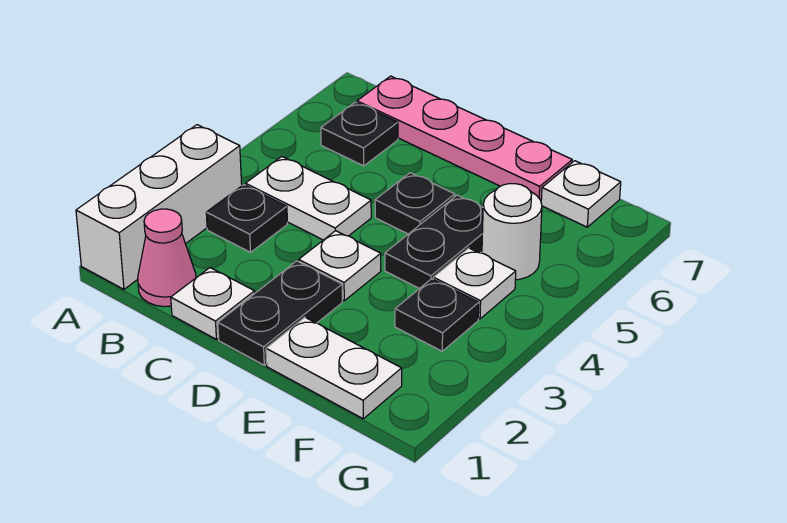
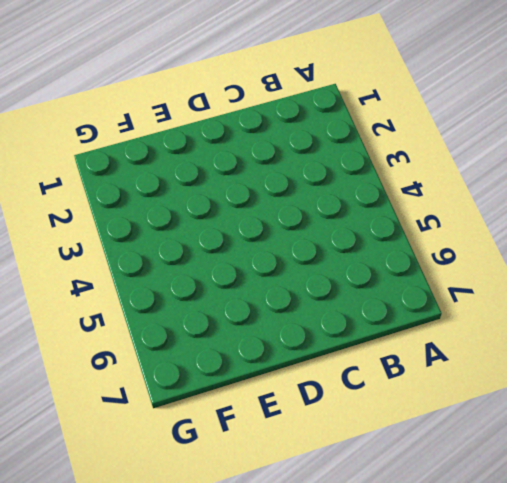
none -> white brick A1:A3 level 1
none -> pink cone B1 level 1
none -> black plate B3 level 1

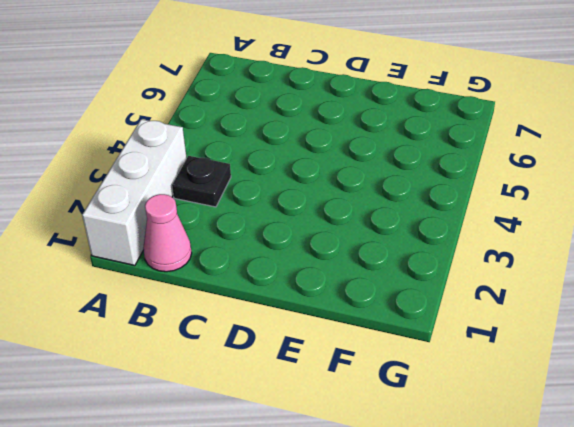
none -> white plate B4:C4 level 1
none -> black plate B6 level 1
none -> pink plate B7:E7 level 1

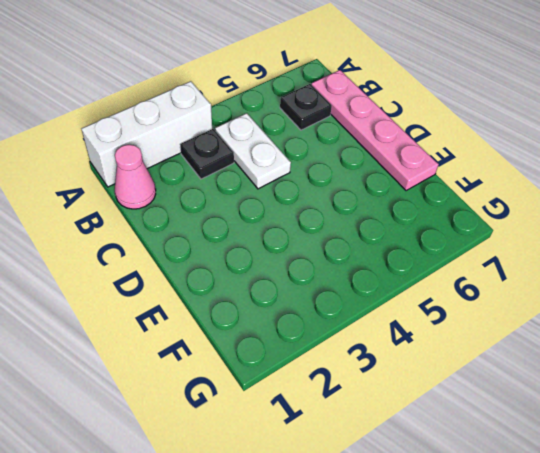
none -> white plate C1 level 1
none -> black plate D1:D2 level 1
none -> white plate D3 level 1

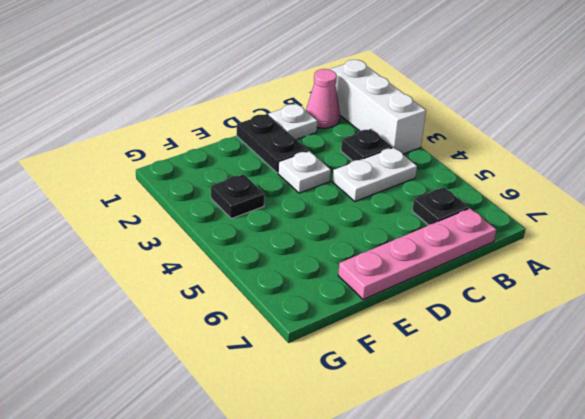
none -> black plate D5 level 1
none -> white plate E1:F1 level 1
none -> black plate E4:E5 level 1

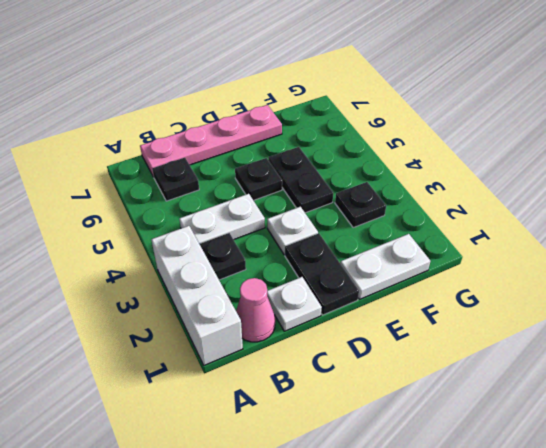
none -> white plate F4 level 1
none -> white round brick F5 level 1
none -> white plate F7 level 1

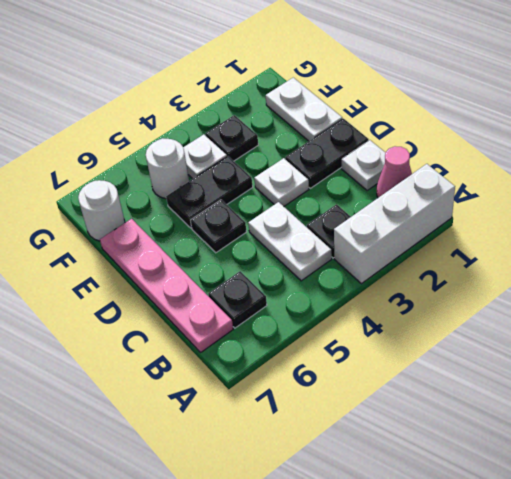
white round brick F7 level 1 -> white plate F7 level 1

